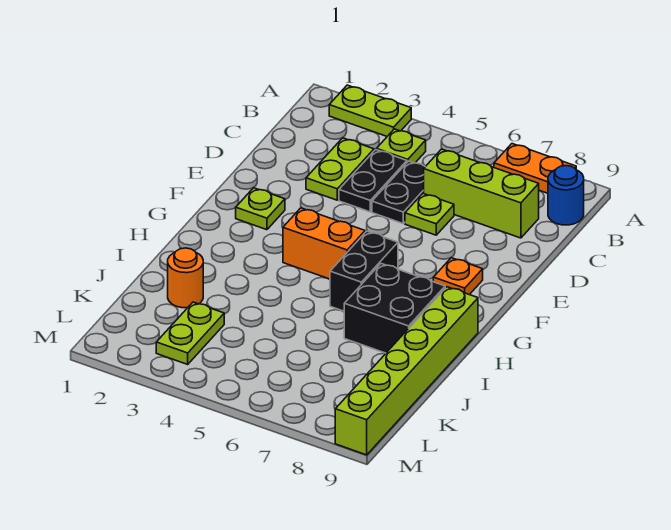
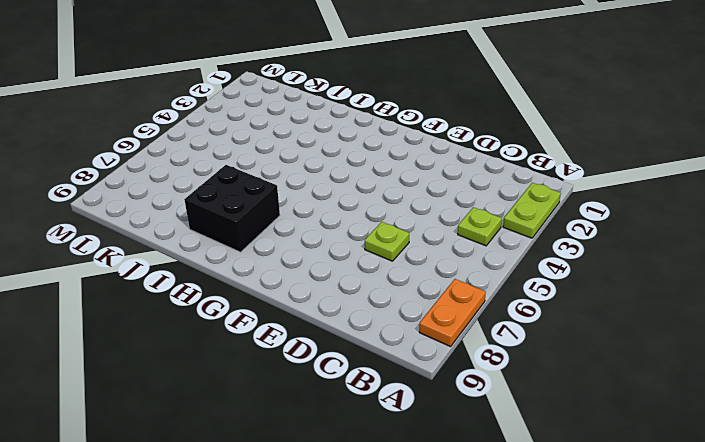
none -> blue round brick B9 level 1
none -> lime plate C3:D3 level 1
none -> black plate C4:D4 level 1

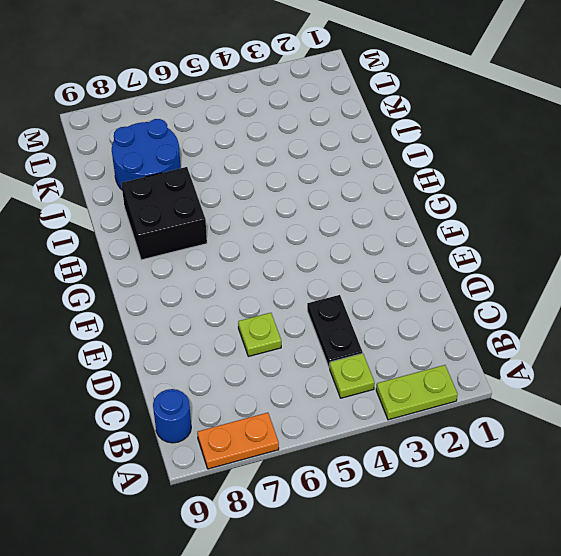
blue round brick J7:K8 level 1 -> none
none -> lime plate C3:D3 level 1
none -> black plate C5:D5 level 1
none -> lime brick C6:C8 level 1

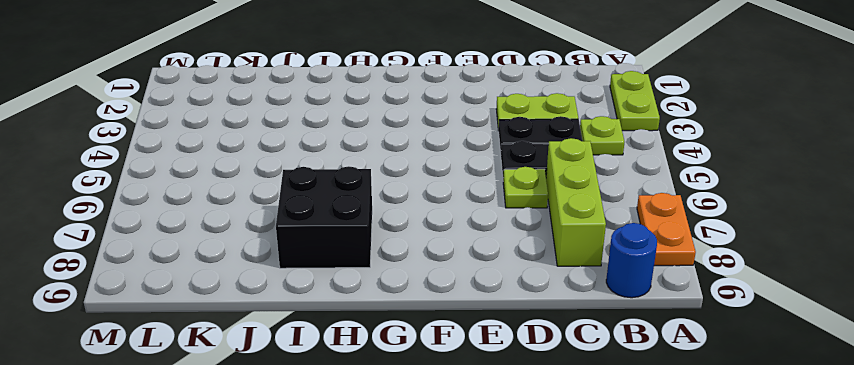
none -> lime plate F2 level 1
none -> orange plate F8 level 1
none -> orange brick G4:G5 level 1

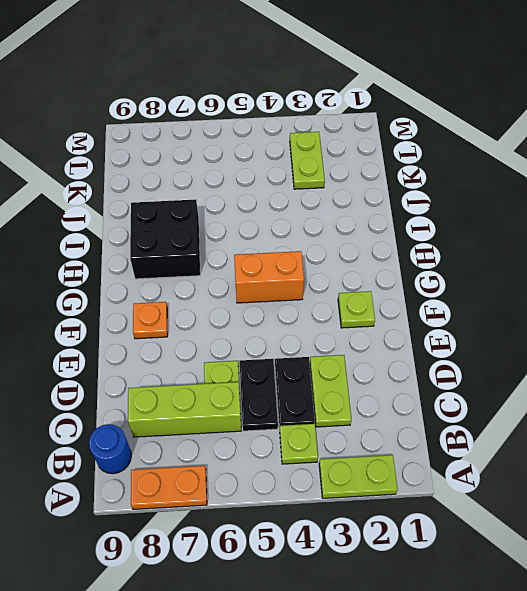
none -> black brick G6:H6 level 1
none -> lime brick H9:M9 level 1
none -> orange round brick J2 level 1

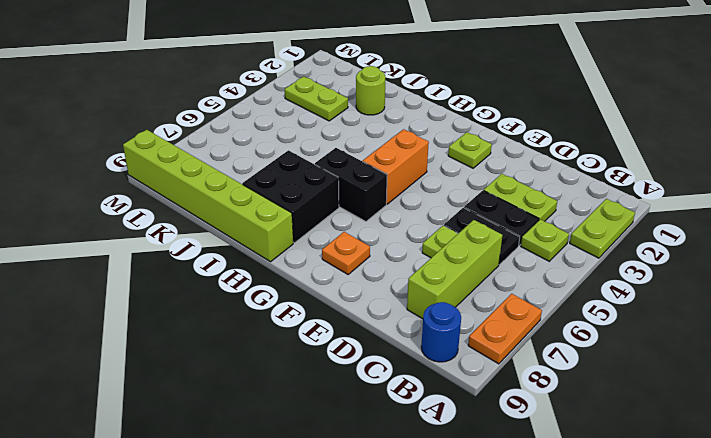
lime round brick J2 level 1 -> orange round brick J2 level 1

